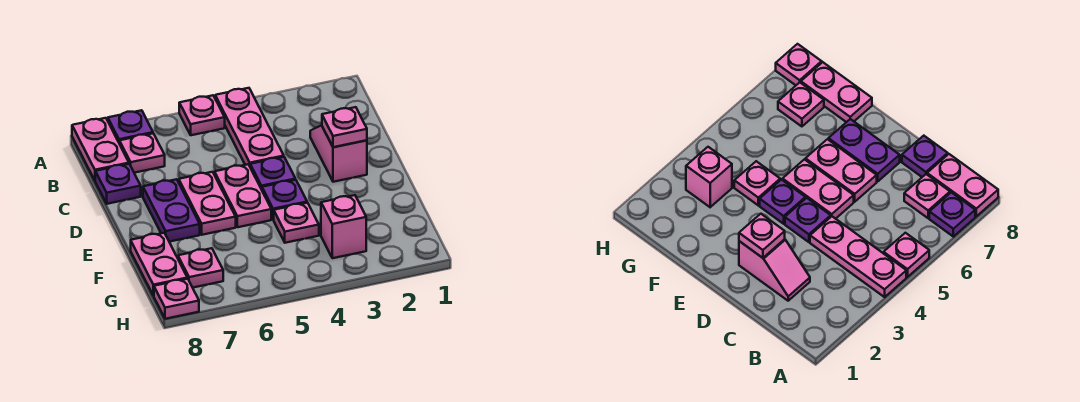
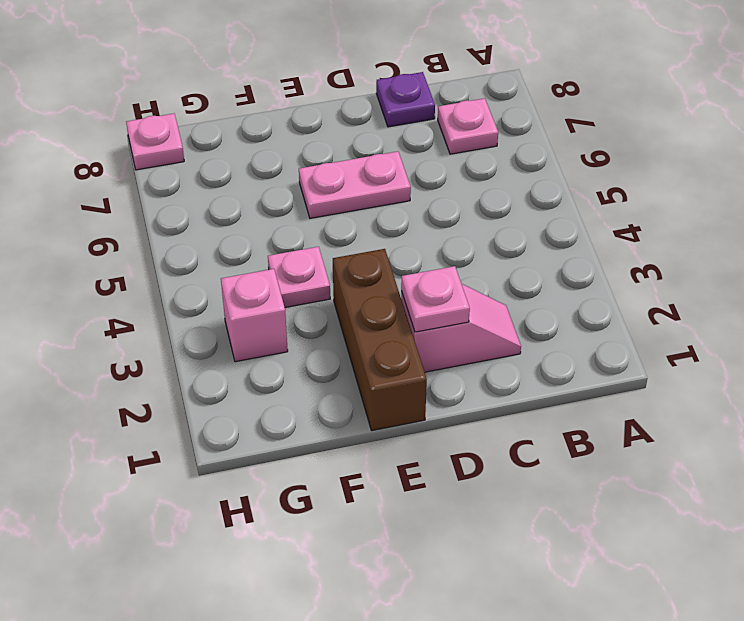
brown brick E1:E3 level 1 -> none
none -> pink plate A4:C4 level 1
none -> pink plate A5 level 1
none -> purple plate A7 level 1

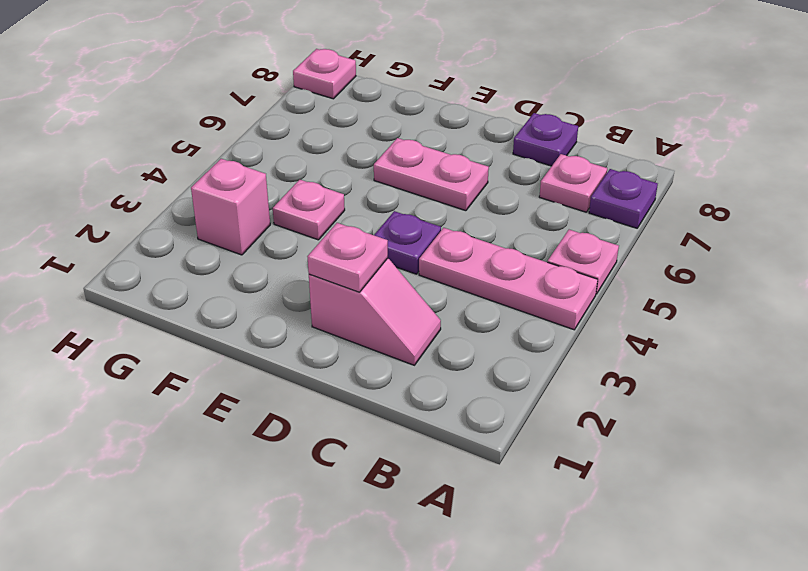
none -> pink plate A8:B8 level 1
none -> pink plate D5:E5 level 1
none -> purple plate D7:E7 level 1

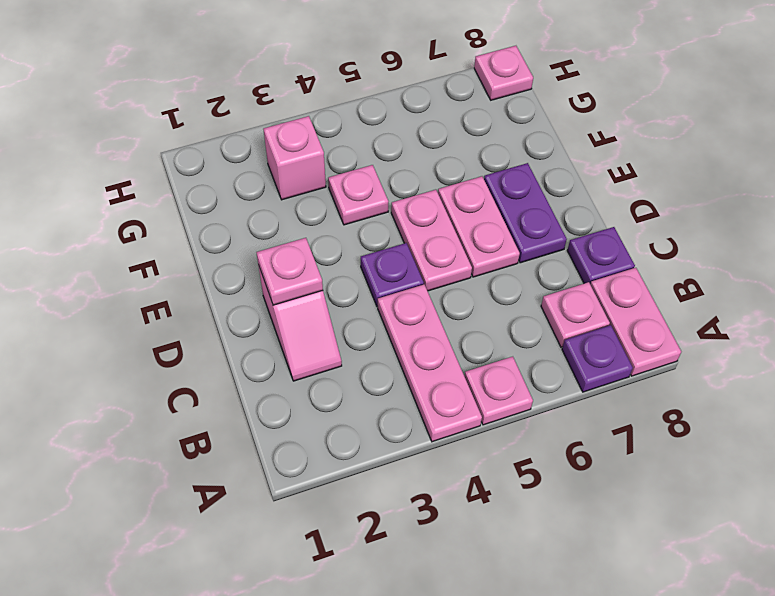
none -> purple plate E4 level 1
none -> pink plate F8:G8 level 1
none -> pink plate G7 level 1

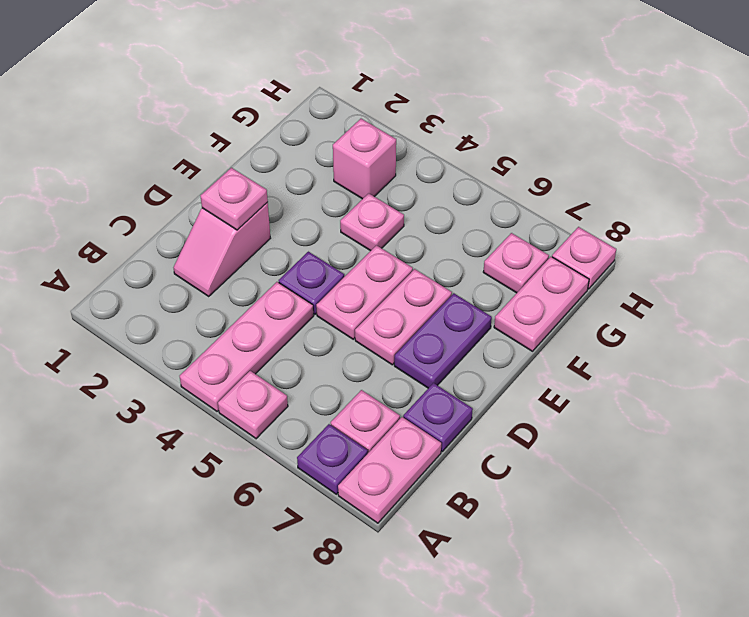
none -> purple plate E4 level 1

